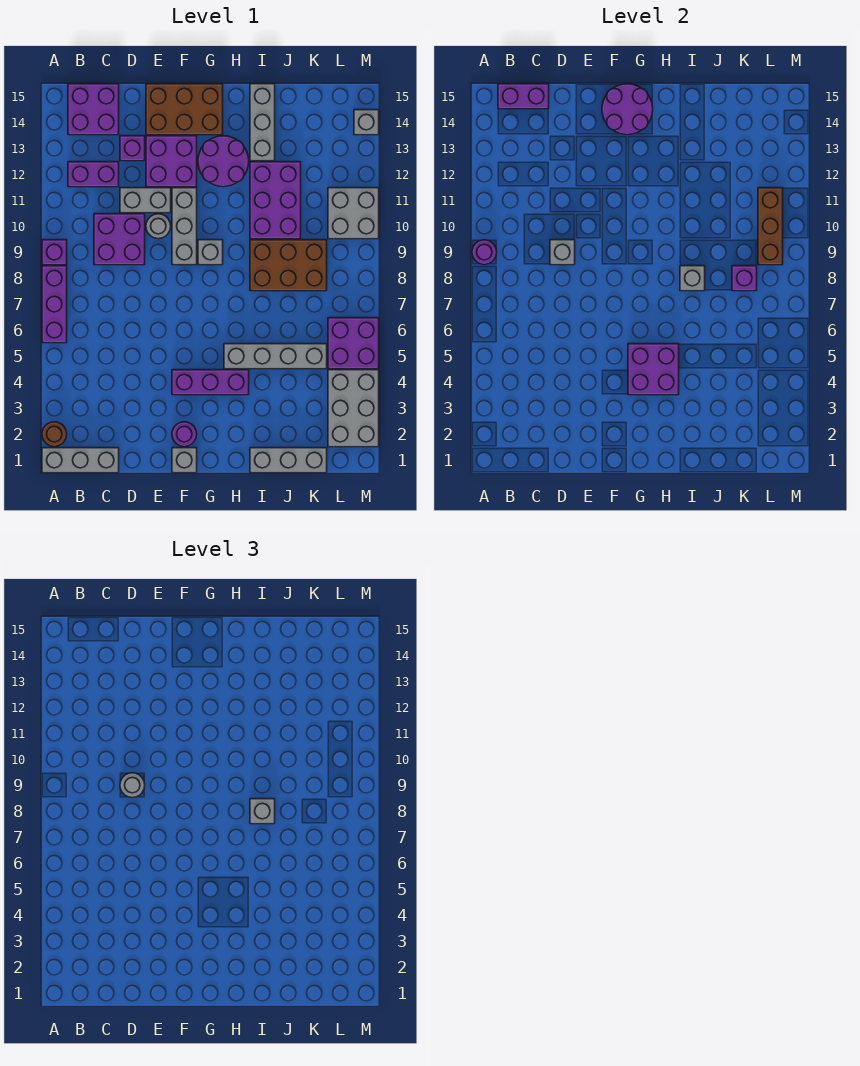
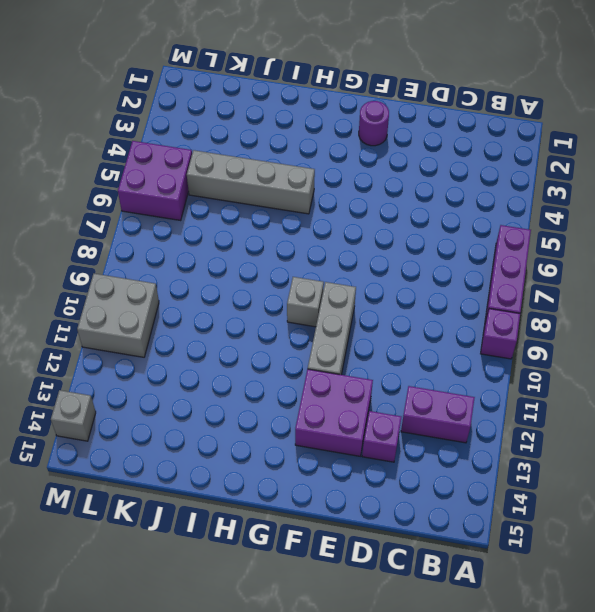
none -> grey brick A1:C1 level 1
none -> brown round brick A2 level 1
none -> purple brick B14:C15 level 1
none -> purple brick C9:D10 level 1

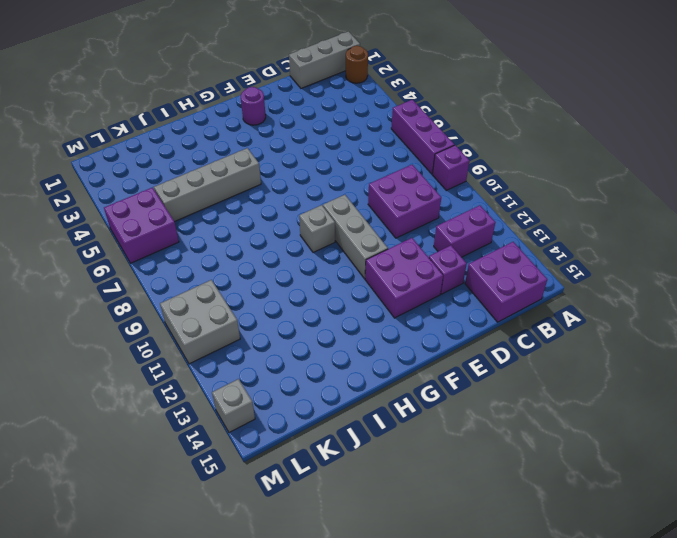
none -> grey brick D11:E11 level 1
none -> grey round brick E10 level 1
none -> brown brick E14:G15 level 1
none -> grey brick F1 level 1

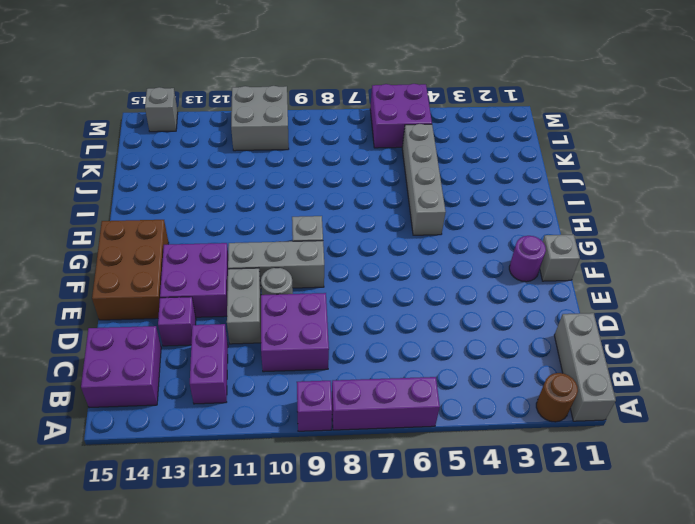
none -> purple brick F4:H4 level 1
none -> purple round brick G12:H13 level 1
none -> grey brick I1:K1 level 1
none -> brown brick I8:K9 level 1

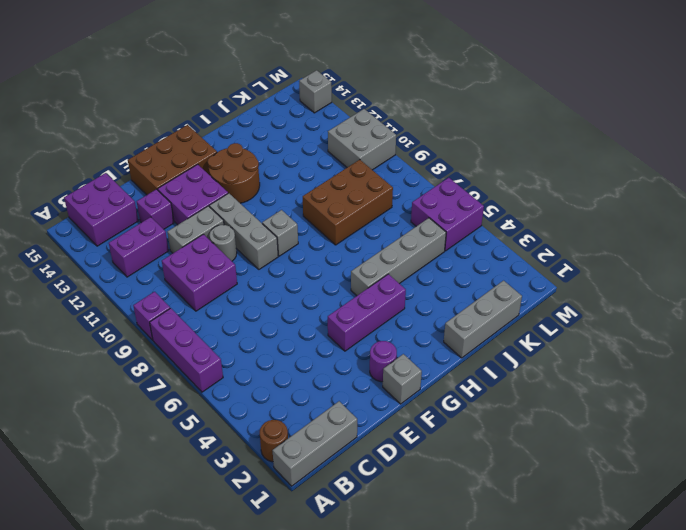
brown round brick G12:H13 level 1 -> purple round brick G12:H13 level 1
none -> purple brick I10:J12 level 1
none -> grey brick I13:I15 level 1
none -> grey brick L2:M4 level 1
none -> purple round brick A9 level 2

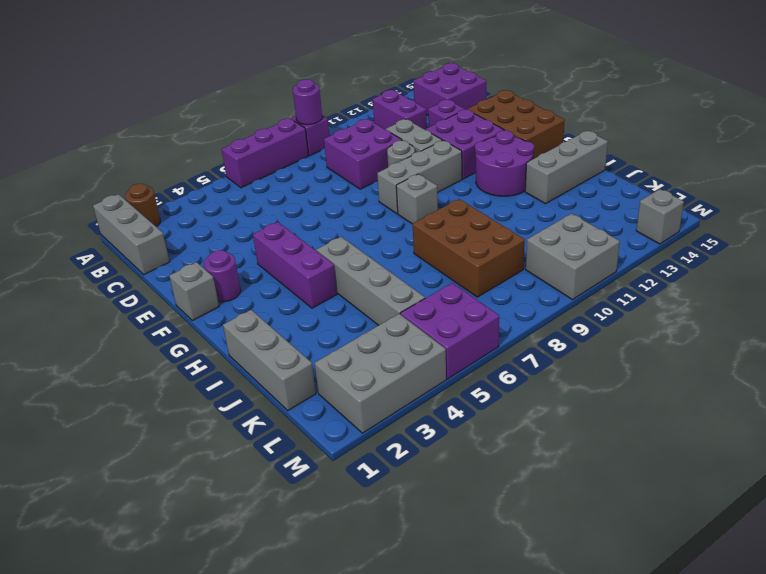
none -> purple brick I10:J12 level 1
none -> purple brick B15:C15 level 2
none -> grey brick D9 level 2
none -> purple round brick F14:G15 level 2

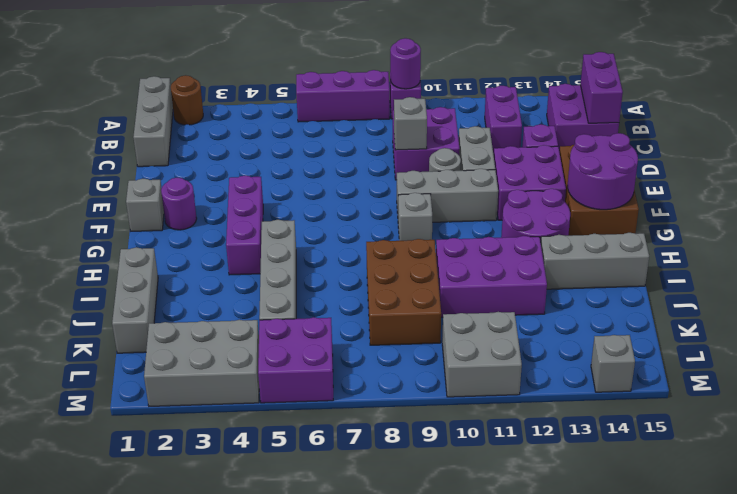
none -> purple brick G4:H5 level 2
none -> grey brick I8 level 2
none -> purple brick K8 level 2
none -> brown brick L9:L11 level 2

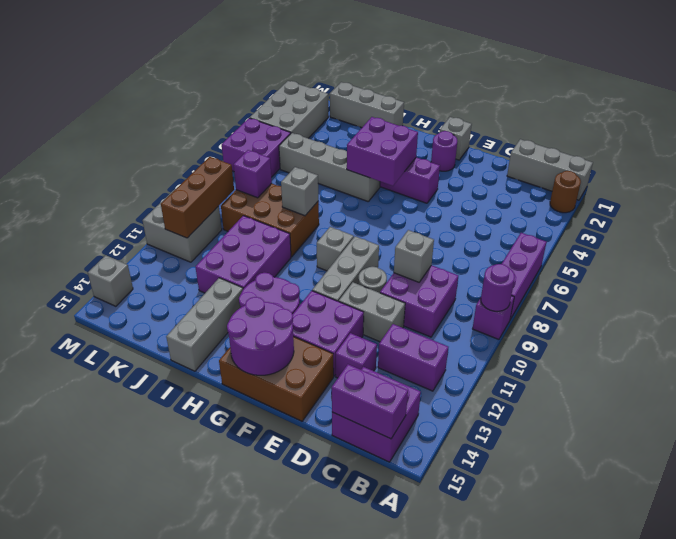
none -> grey round brick D9 level 3
none -> grey brick I8 level 3

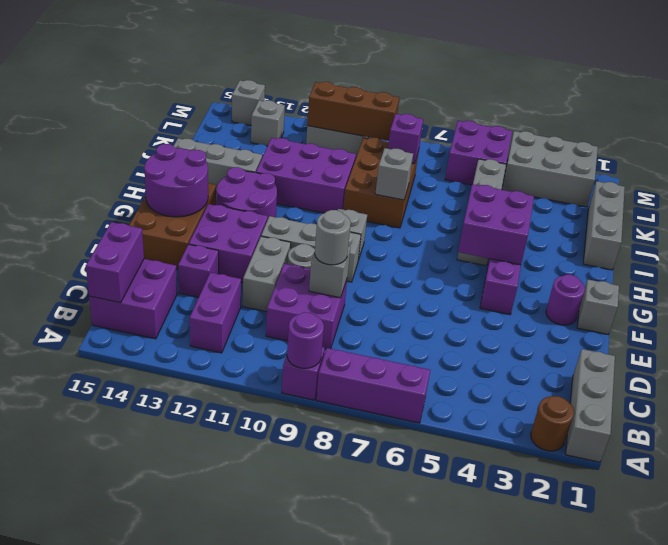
grey brick L13 level 1 -> grey brick I8 level 3

